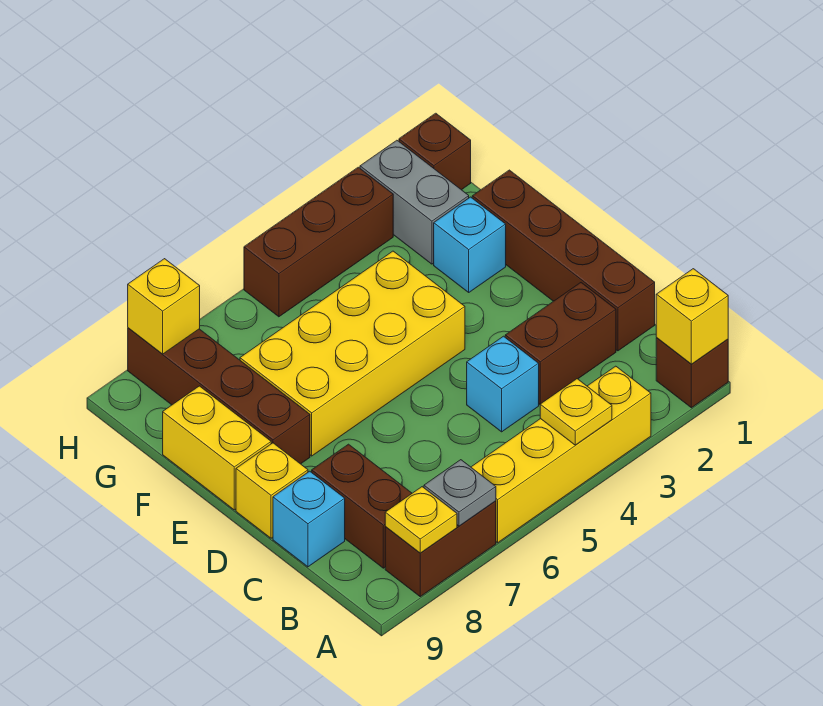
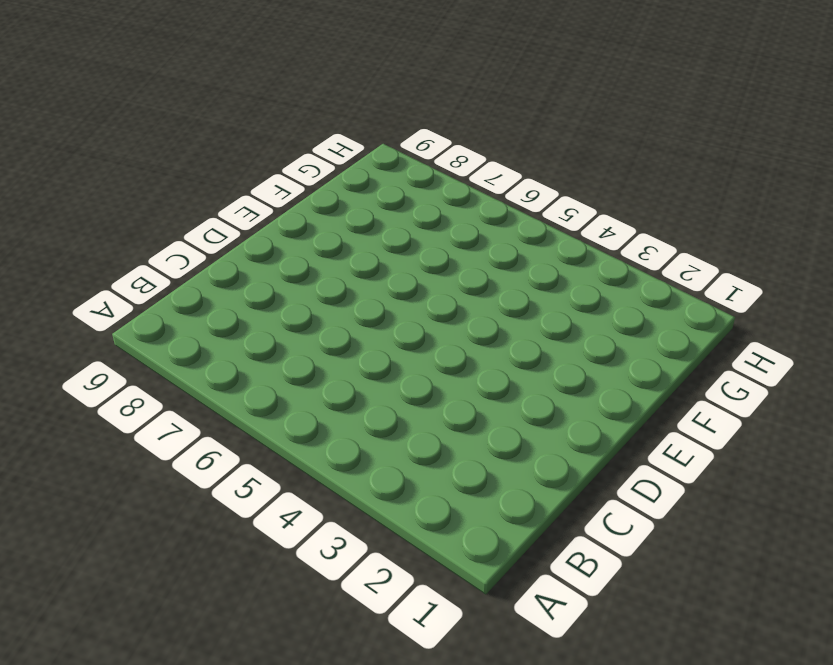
none -> brown brick A1 level 1
none -> yellow brick A3:A6 level 1
none -> brown brick A7:A8 level 1

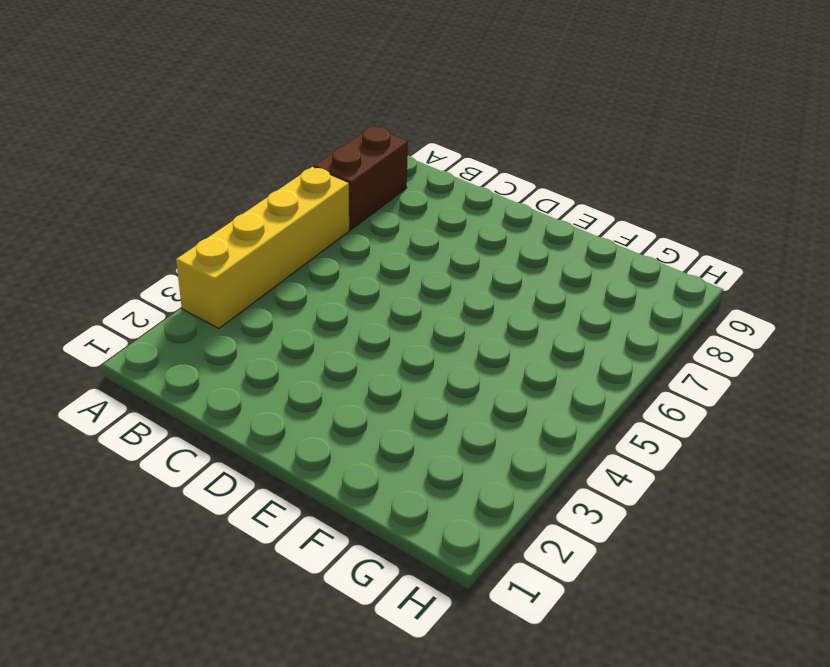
none -> brown brick A1 level 1
none -> brown brick B8:C8 level 1
none -> brown brick C1:F1 level 1

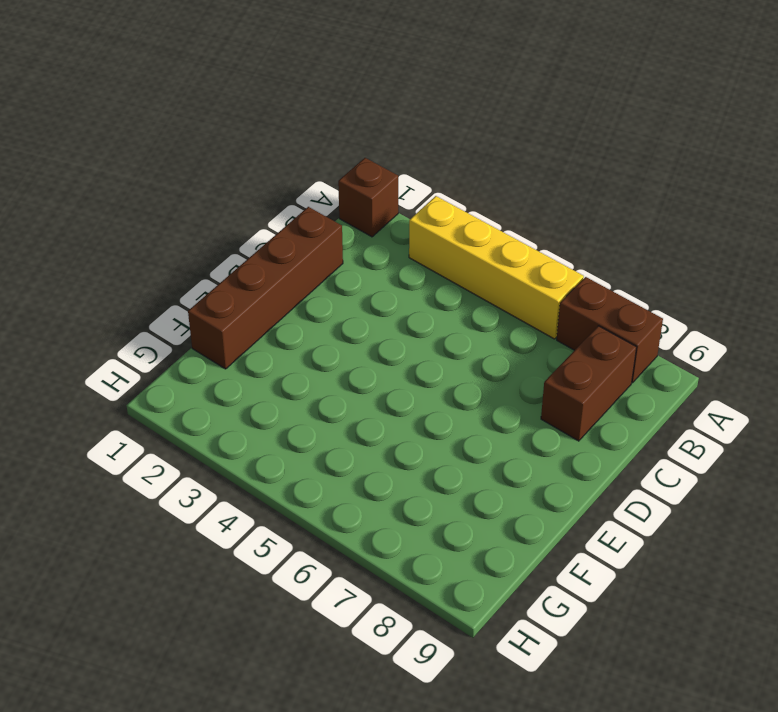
none -> brown brick C2:C3 level 1
none -> cyan brick C4 level 1
none -> cyan brick C9 level 1

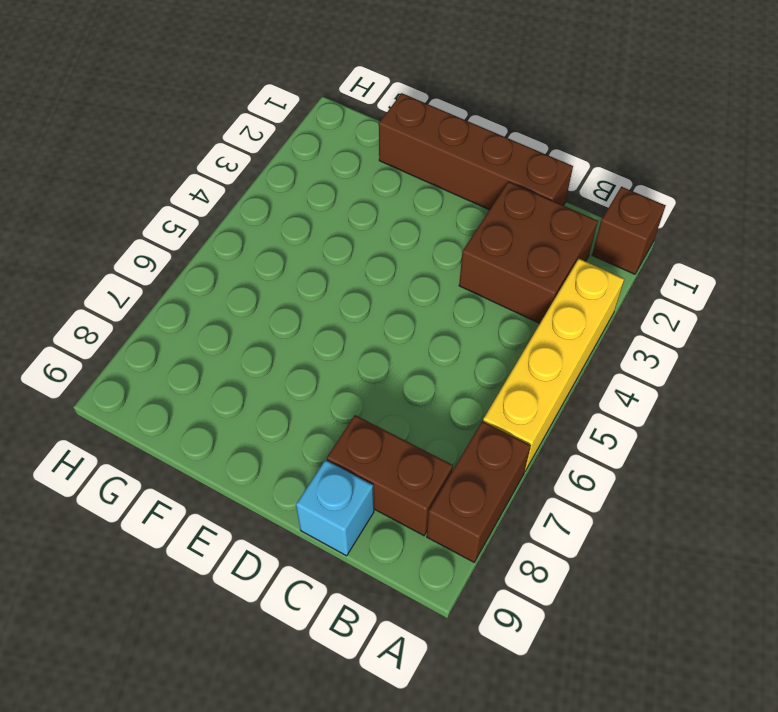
brown brick B2:C3 level 1 -> brown brick C2:C3 level 1
none -> cyan brick C4 level 1
none -> yellow brick D9 level 1
none -> yellow brick E4:F7 level 1

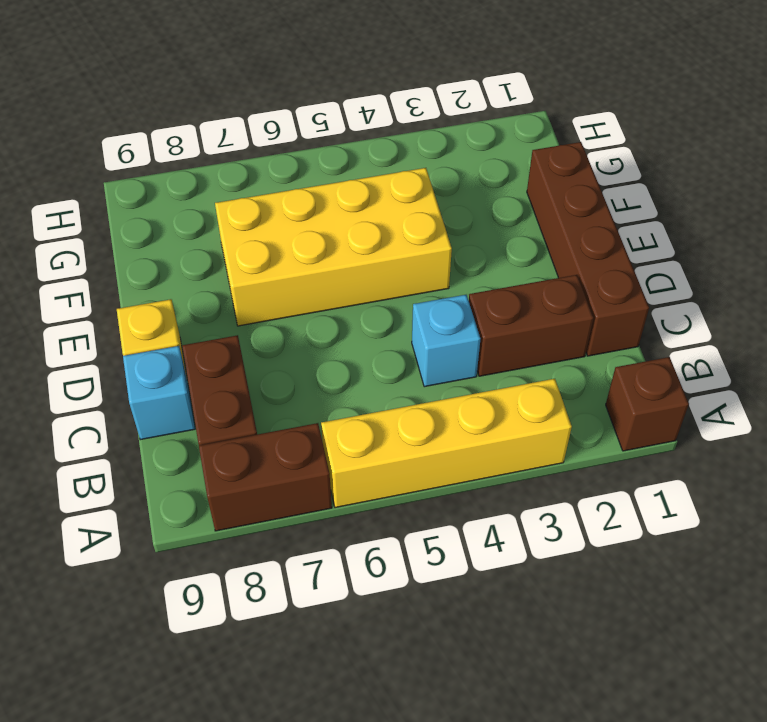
none -> brown brick E8:H8 level 1
none -> yellow brick E9:F9 level 1
none -> cyan brick F2 level 1

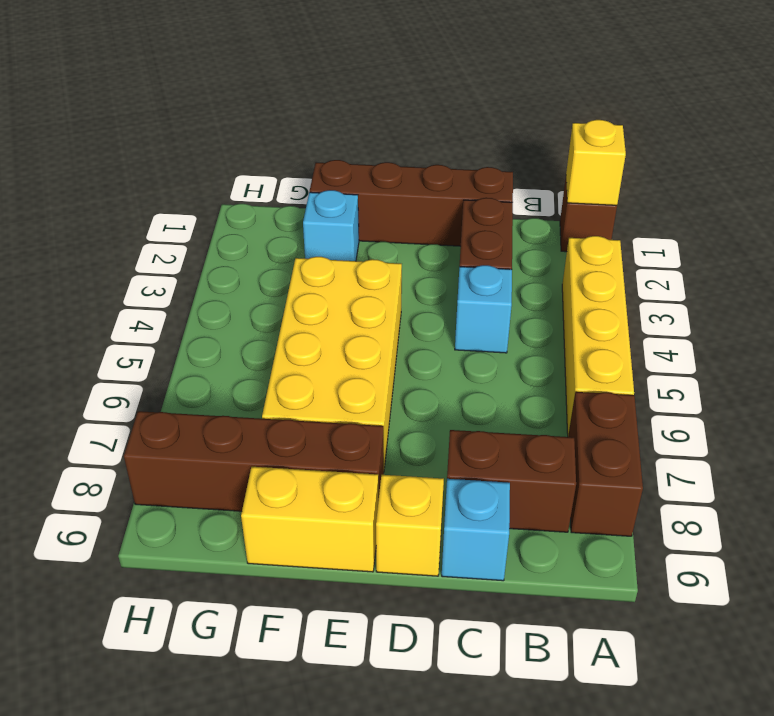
none -> grey brick G2:H2 level 1
none -> brown brick H1 level 1
none -> brown brick H3:H5 level 1

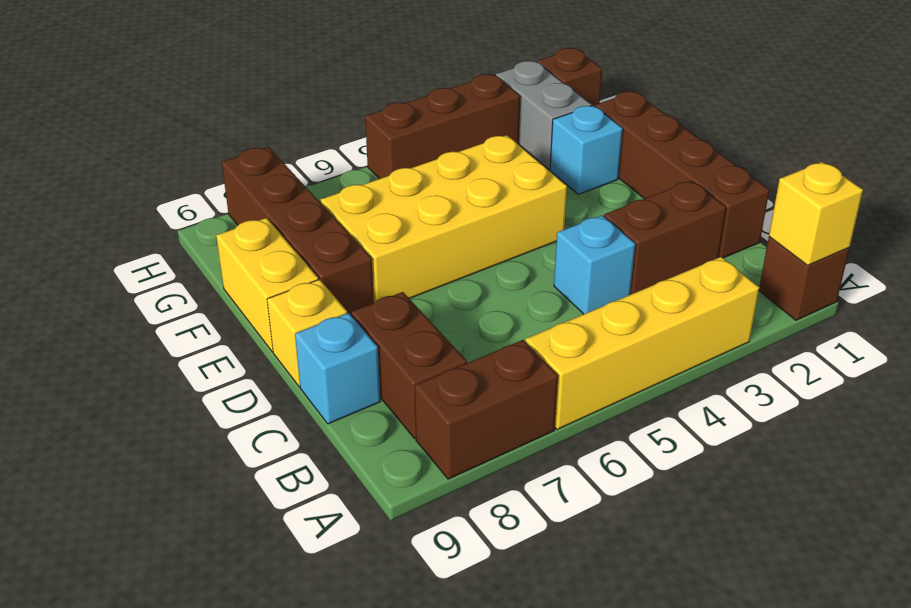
none -> yellow plate A4 level 2
none -> grey plate A7 level 2
none -> yellow plate A8 level 2

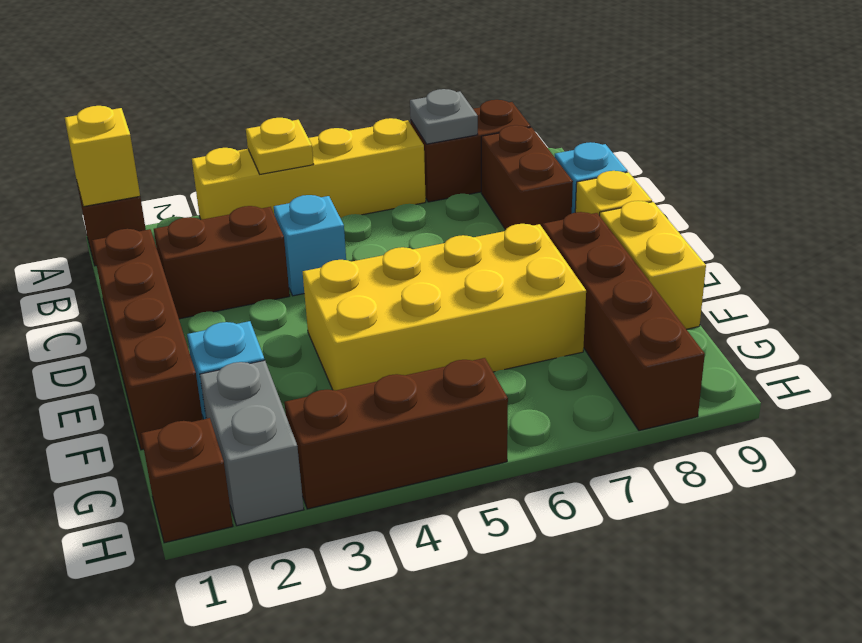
none -> yellow plate A8 level 2
none -> yellow brick H8 level 2

